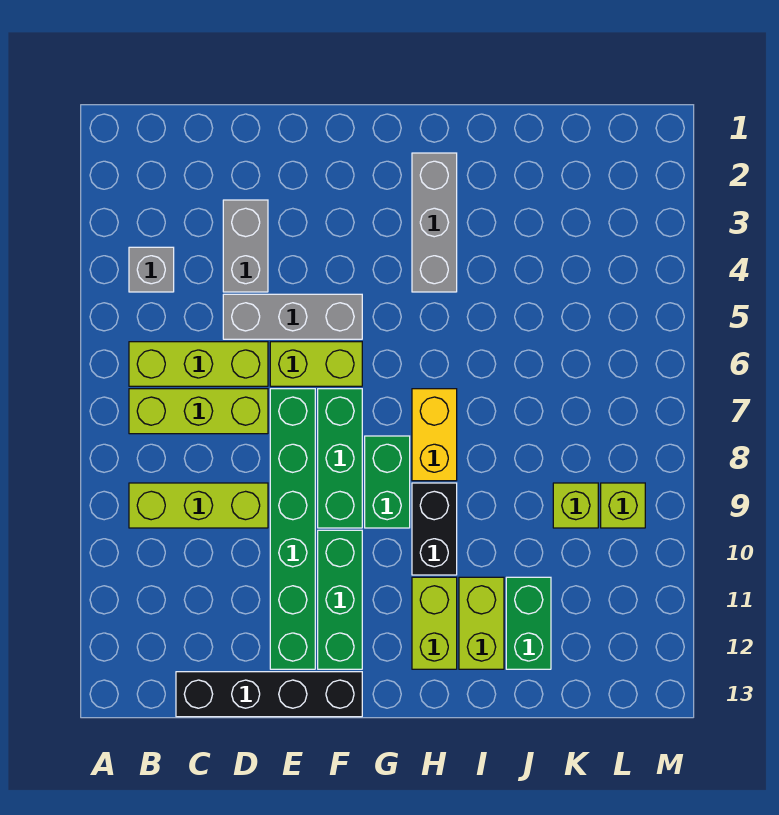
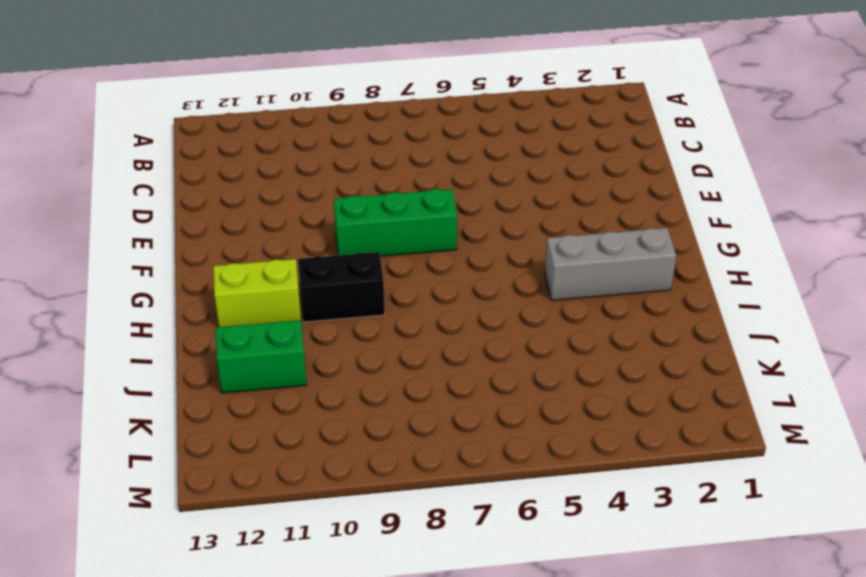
none -> grey brick B4 level 1
none -> lime brick B6:D6 level 1
none -> lime brick B7:D7 level 1

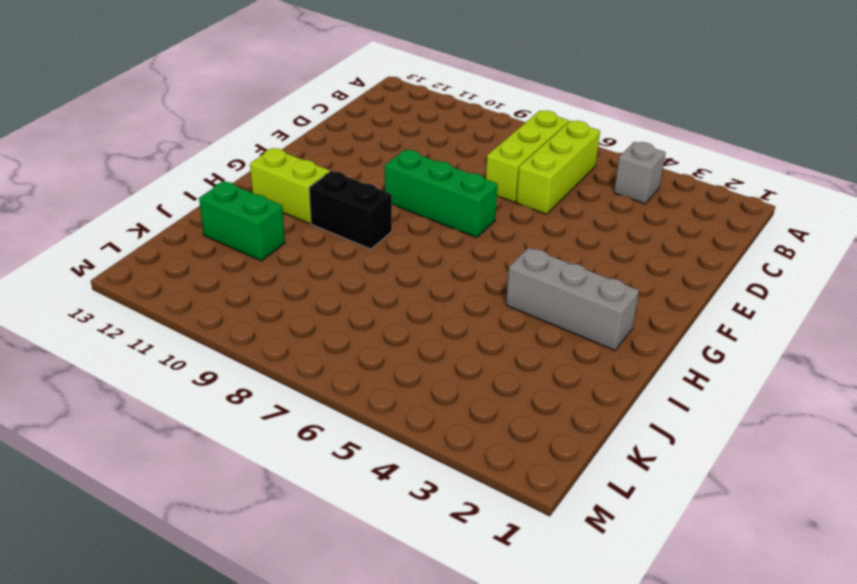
none -> lime brick B9:D9 level 1
none -> black brick C13:F13 level 1
none -> grey brick D3:D4 level 1

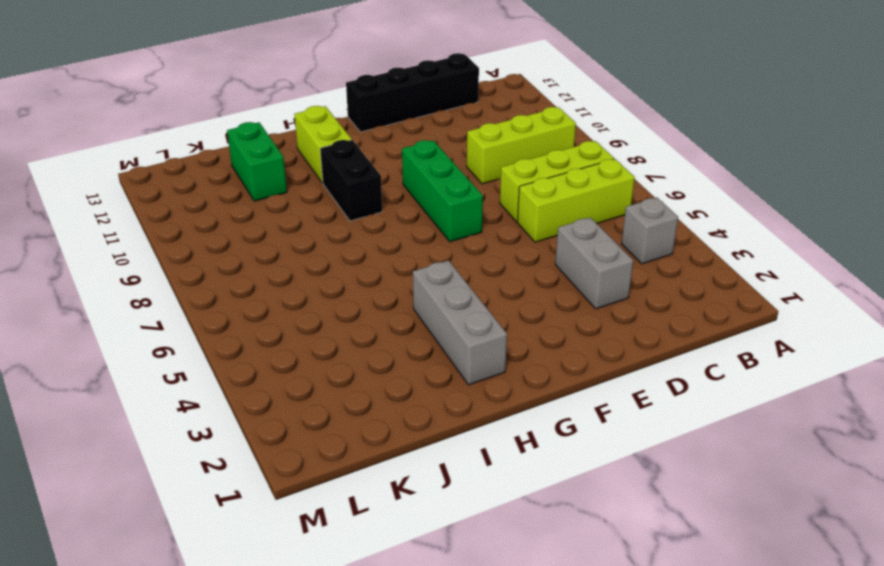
none -> grey brick D5:F5 level 1
none -> lime brick E6:F6 level 1
none -> green brick E7:E12 level 1

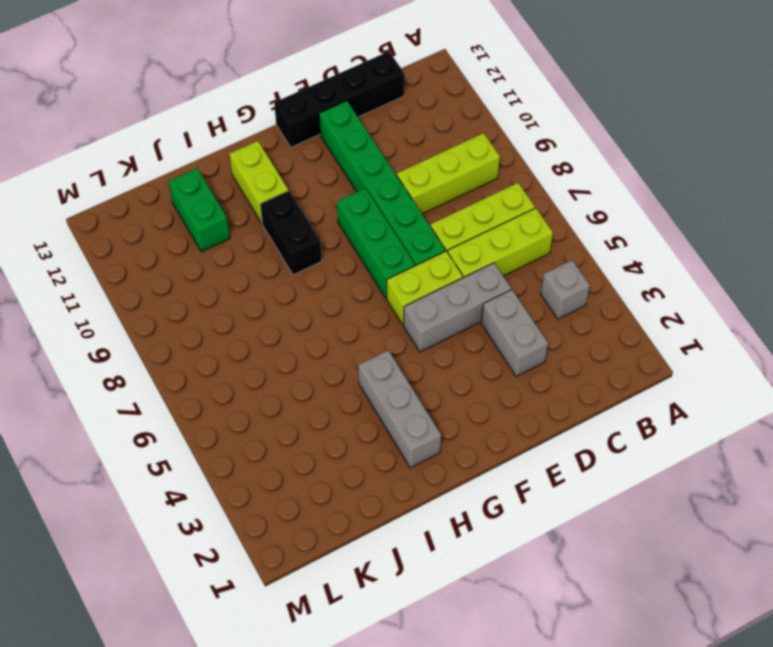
none -> green brick F10:F12 level 1
none -> green brick G8:G9 level 1
none -> yellow brick H7:H8 level 1

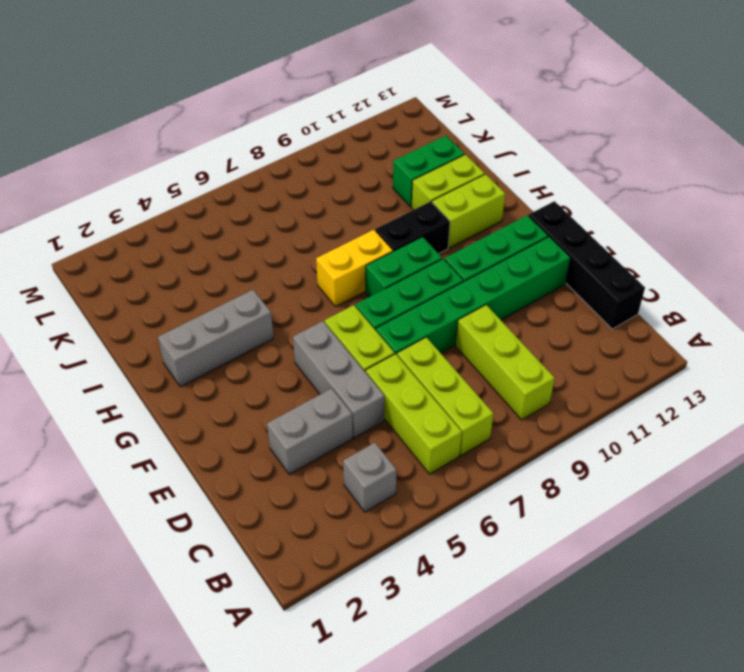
none -> lime brick K9 level 1
none -> lime brick L9 level 1

